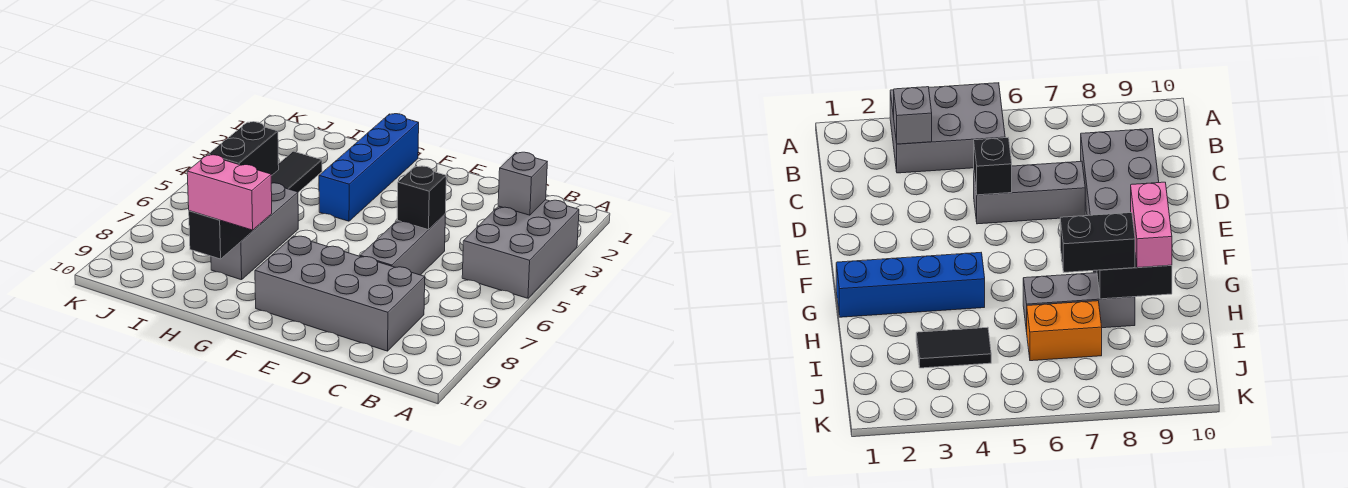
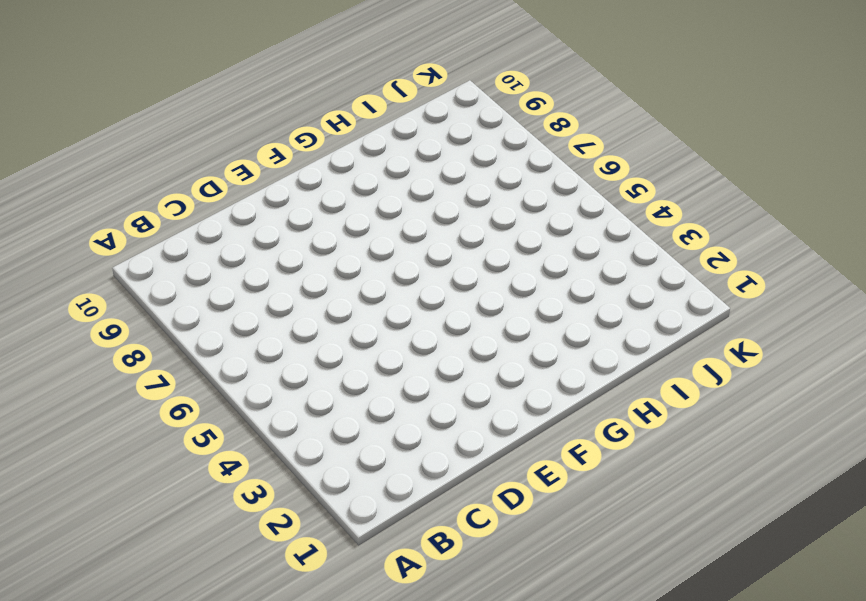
none -> grey brick A3:B5 level 1
none -> grey brick C8:F9 level 1
none -> grey brick D5:D7 level 1

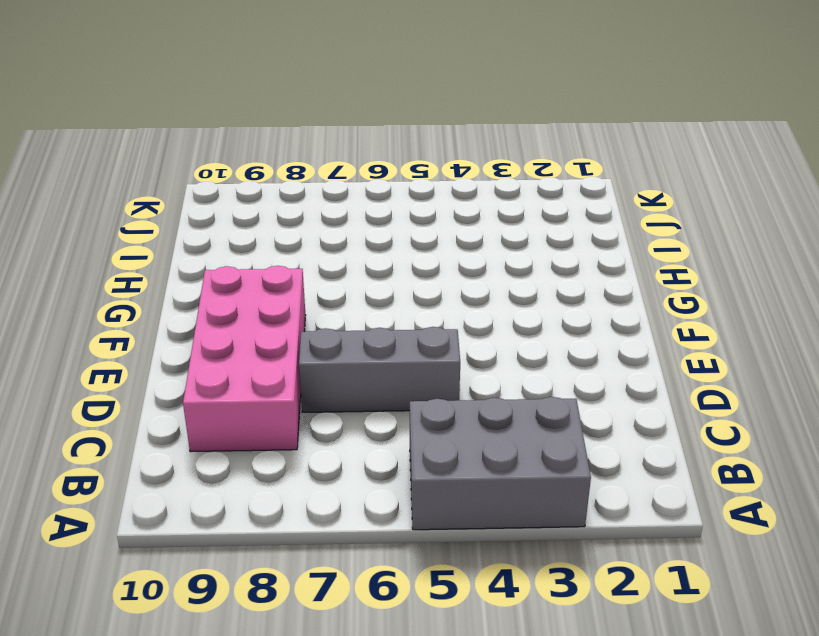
pink brick C8:F9 level 1 -> grey brick C8:F9 level 1
none -> blue brick G1:G4 level 1
none -> grey brick H6:H8 level 1
none -> black tile I3:I4 level 1

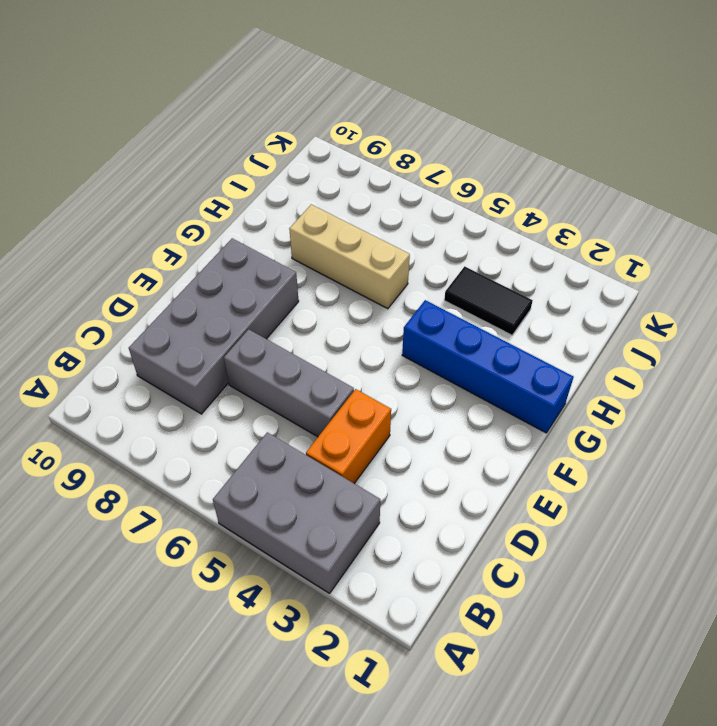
orange brick C4:D4 level 1 -> orange brick I6:I7 level 1
tan brick H6:H8 level 1 -> grey brick H6:H8 level 1
none -> grey brick B3 level 2
none -> black brick D5 level 2
none -> black brick H8:H9 level 2

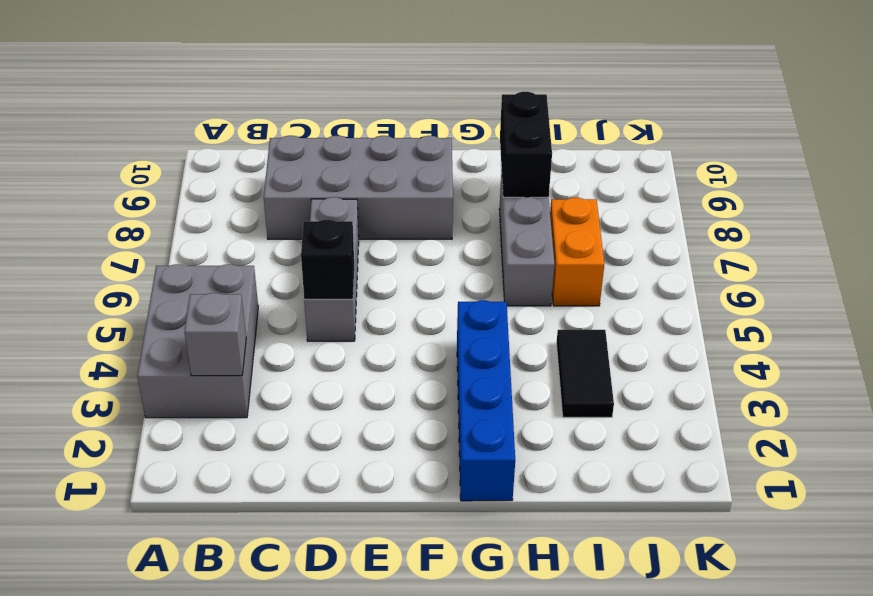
none -> pink brick G9:H9 level 3
none -> black brick H7:H8 level 3

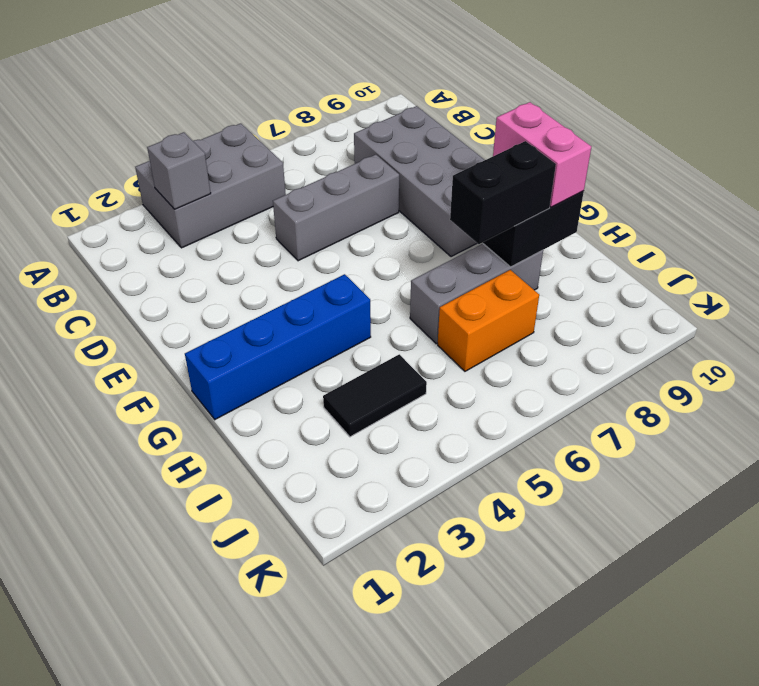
none -> black brick D5 level 2

